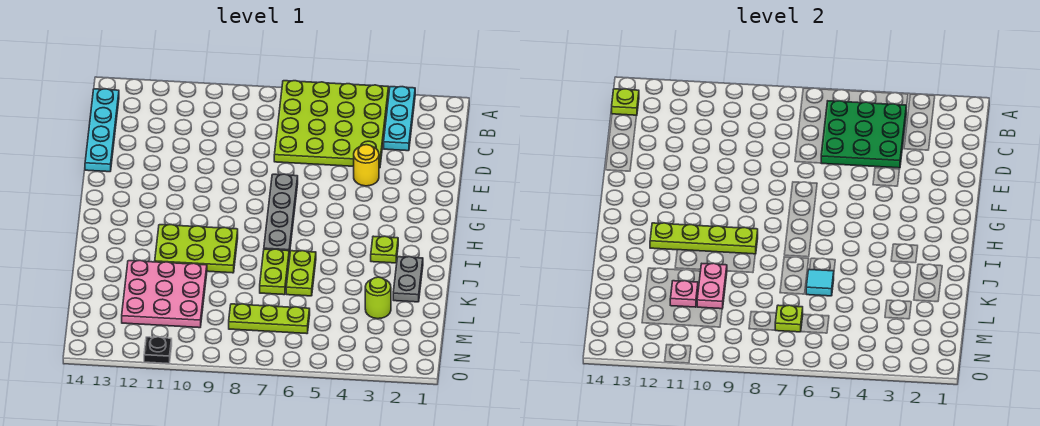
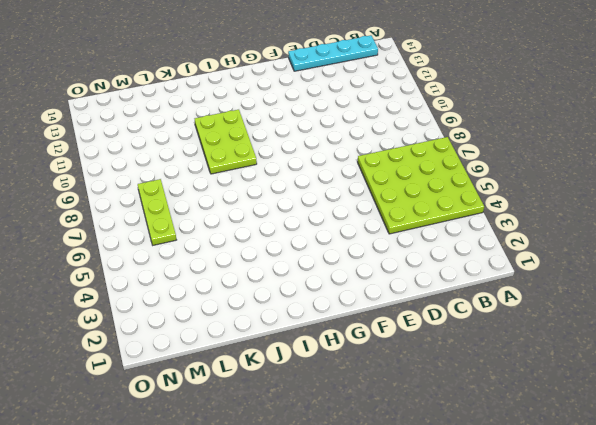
none -> cyan plate A3:C3 level 1
none -> yellow round brick E4 level 1
none -> grey plate F7:I7 level 1

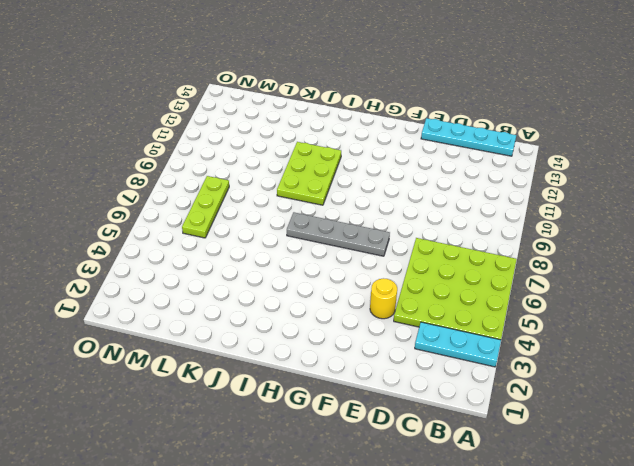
none -> lime plate I3 level 1
none -> grey plate J2:K2 level 1
none -> lime plate J6:K6 level 1

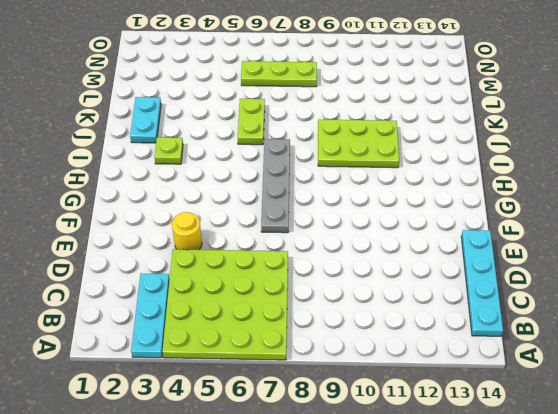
cyan plate J2:K2 level 1 -> grey plate J2:K2 level 1
none -> lime plate J7:K7 level 1
none -> pink plate K10:M12 level 1
none -> lime round brick L3 level 1

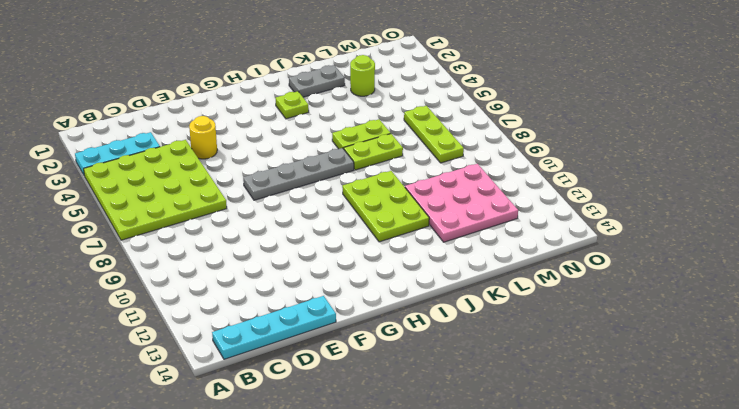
none -> black plate O11 level 1
none -> green plate B4:D6 level 2
none -> lime plate B14 level 2

